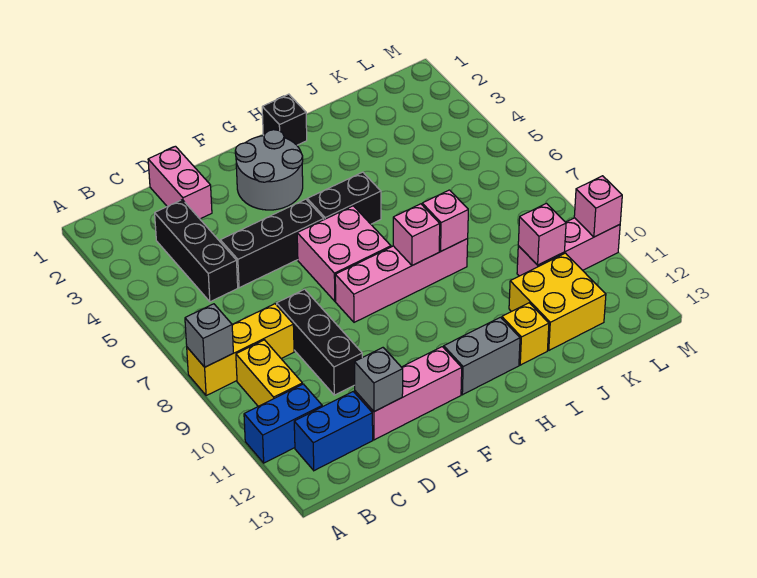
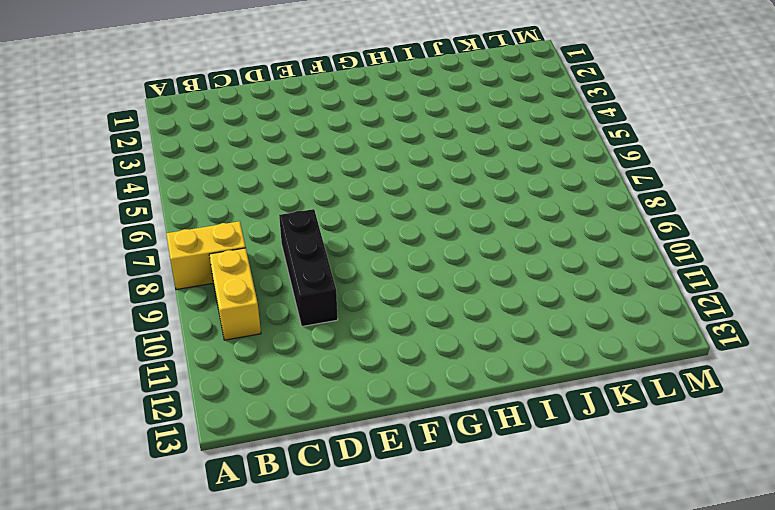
yellow brick A8:B8 level 1 -> yellow brick A8:C8 level 1
none -> blue brick A11:B11 level 1
none -> blue brick B12:C12 level 1
none -> black brick C3:C5 level 1

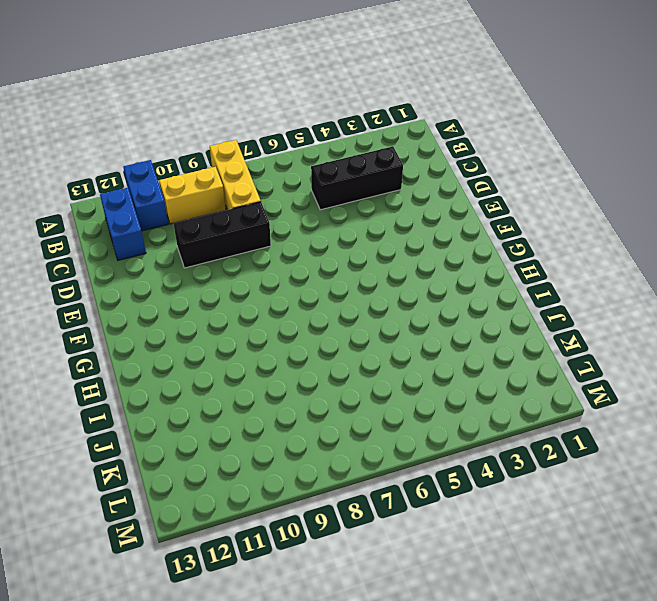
none -> pink brick D1:D2 level 1
none -> black brick D5:F5 level 1
none -> pink brick D12:F12 level 1

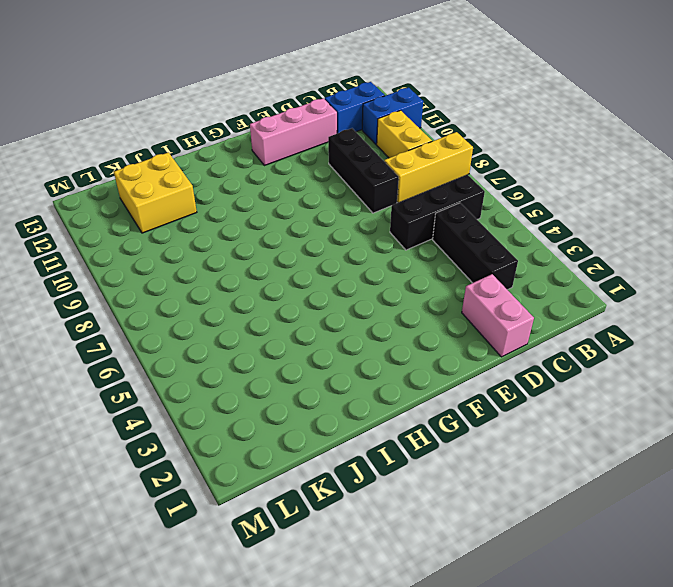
black brick B6:D6 level 1 -> black brick D5:F5 level 1
none -> grey round brick F2:G3 level 1
none -> pink brick F6:G7 level 1
none -> pink brick F8:I8 level 1

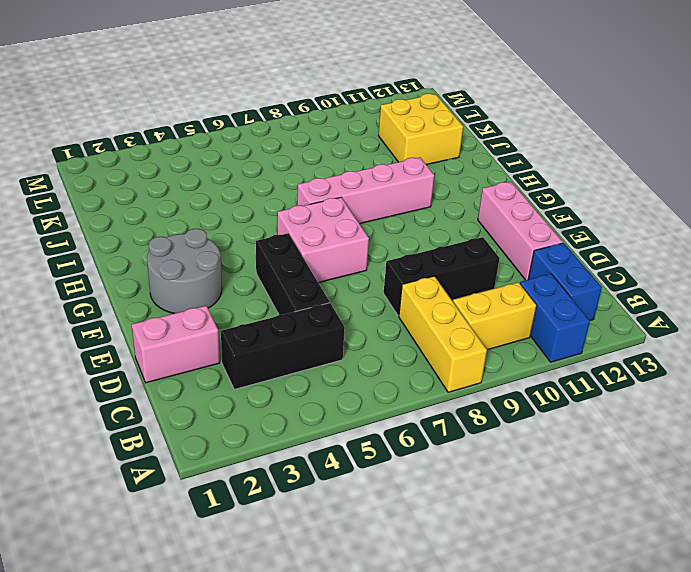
pink brick H7:H10 level 1 -> pink brick F8:I8 level 1
none -> black brick G5:H5 level 1
none -> grey brick G12:H12 level 1
none -> black brick H1 level 1

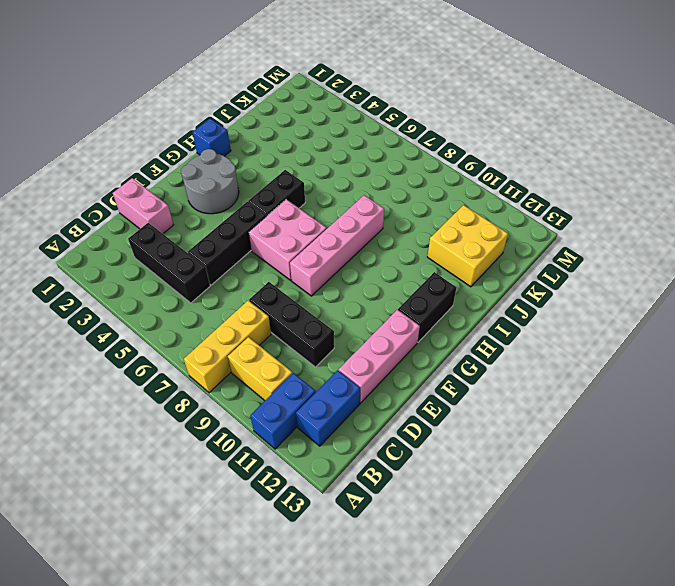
black brick G12:H12 level 1 -> grey brick G12:H12 level 1
blue brick H1 level 1 -> black brick H1 level 1
none -> yellow brick I12 level 1
none -> pink brick K10:M10 level 1
none -> grey brick A8 level 2

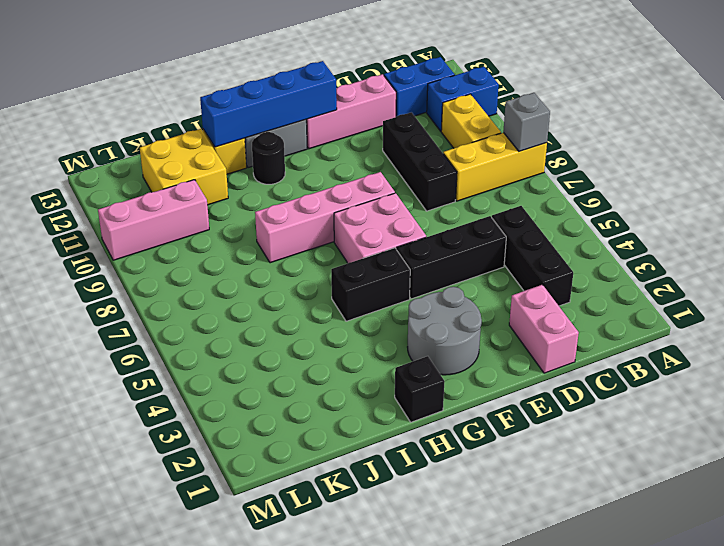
blue brick F12:I12 level 2 -> none
black round brick H11 level 1 -> none
none -> grey brick D12 level 2
none -> pink brick H8 level 2
none -> pink brick I8 level 2

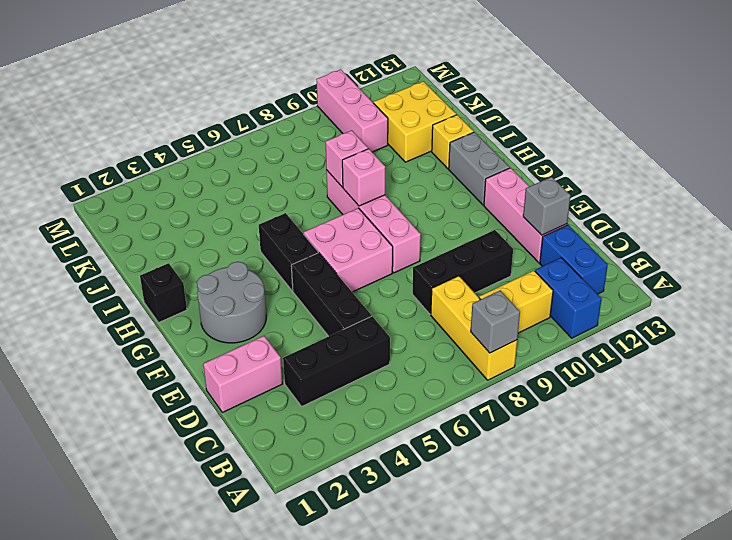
none -> pink brick K10 level 2
none -> pink brick M10 level 2

